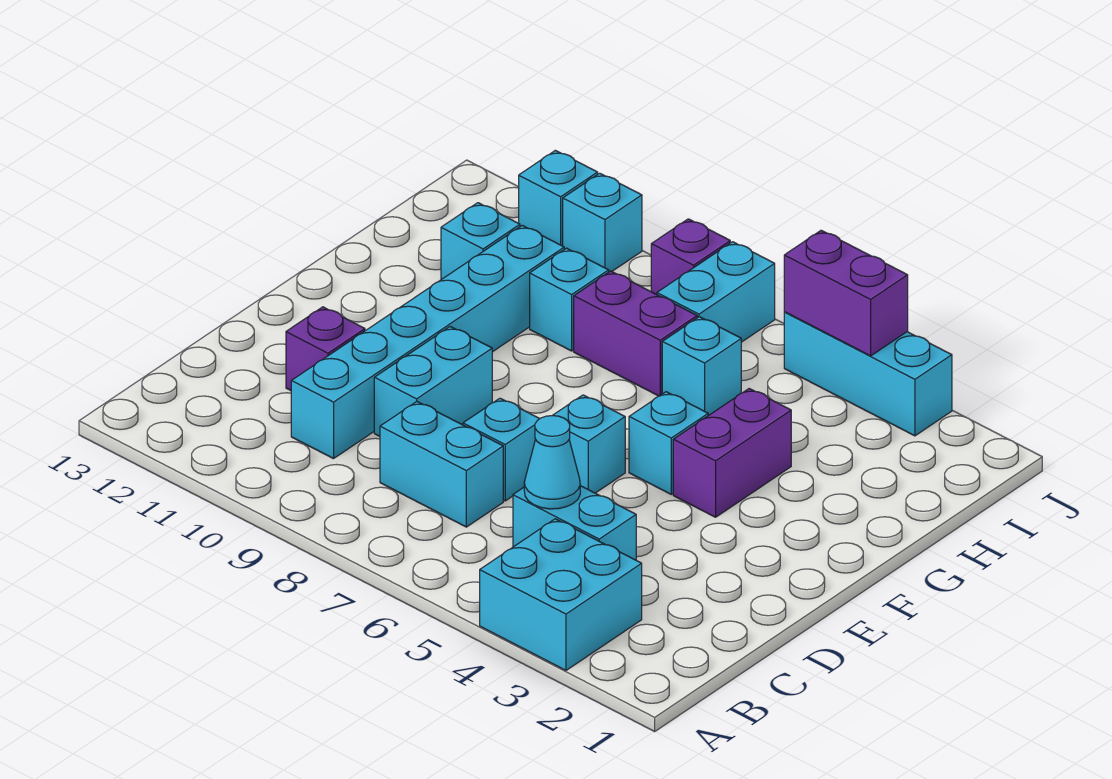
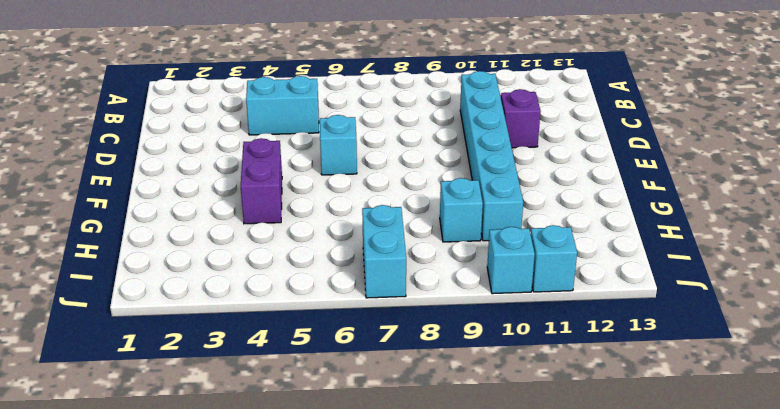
none -> cyan brick A3:B4 level 1
none -> cyan brick C7:C8 level 1
none -> cyan brick D7 level 1

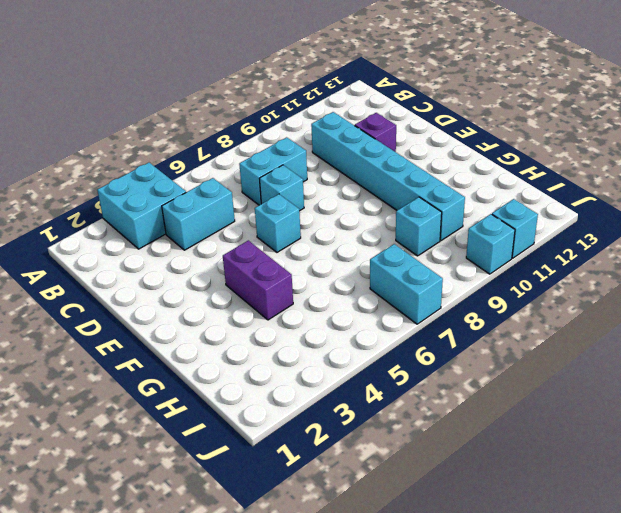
none -> cyan brick D9:E9 level 1
none -> cyan brick F5 level 1
none -> cyan brick H6 level 1

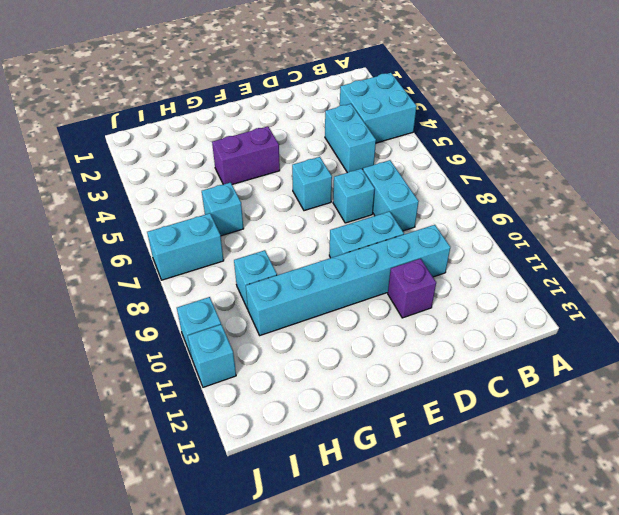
none -> cyan brick F5 level 1
none -> purple brick H7:H8 level 1
none -> cyan brick H11 level 1

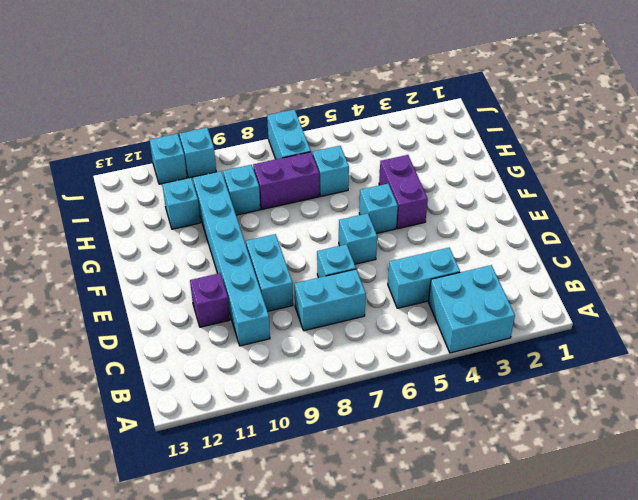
none -> cyan brick J3:J5 level 1
none -> purple brick J8 level 1
none -> cyan cone C5 level 2

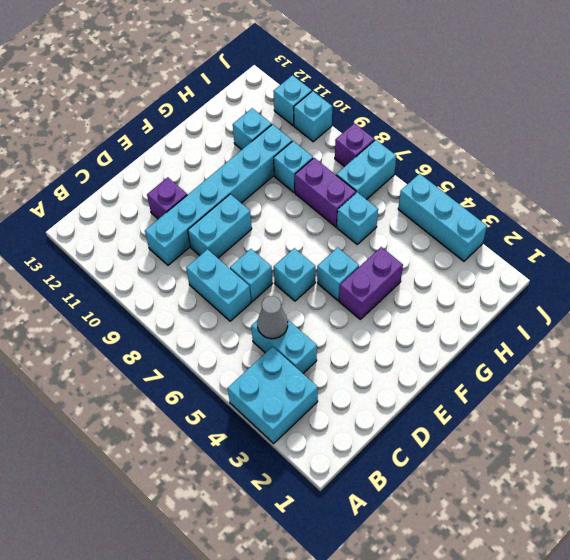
grey cone C5 level 2 -> cyan cone C5 level 2
none -> purple brick J4:J5 level 2

